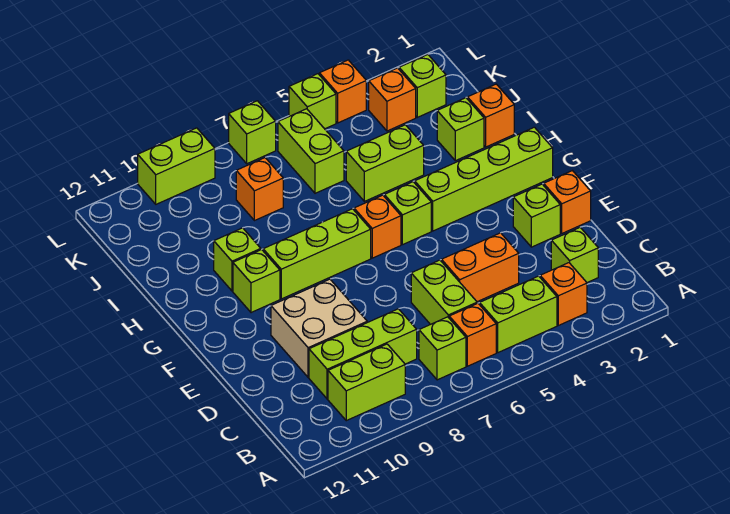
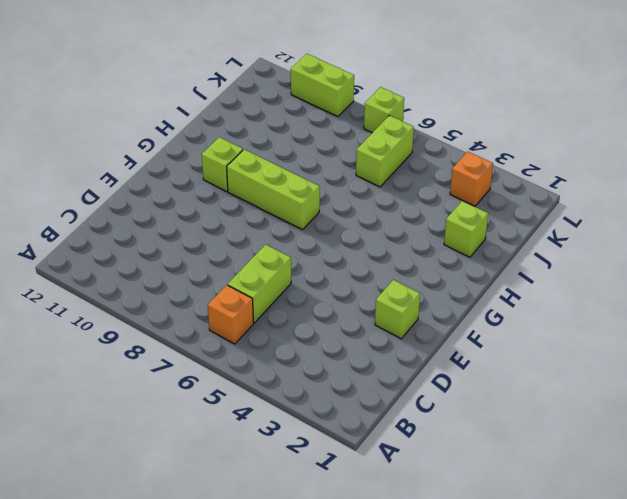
none -> orange brick B3 level 1
none -> lime brick B4:B5 level 1
none -> lime brick B7 level 1

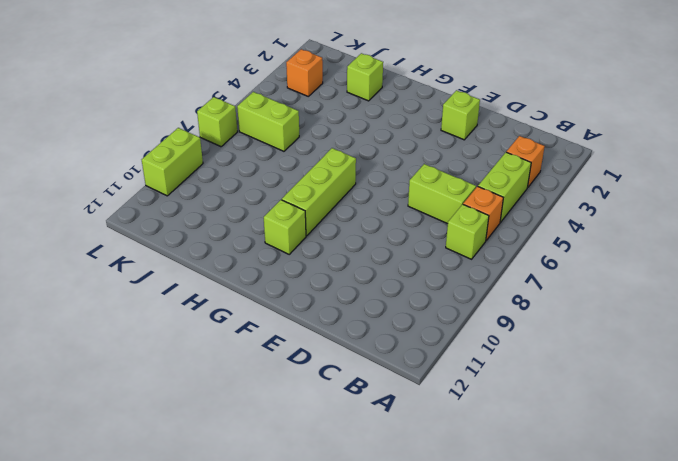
none -> lime brick B9:B10 level 1
none -> lime brick C2 level 1
none -> lime brick C8:C10 level 1

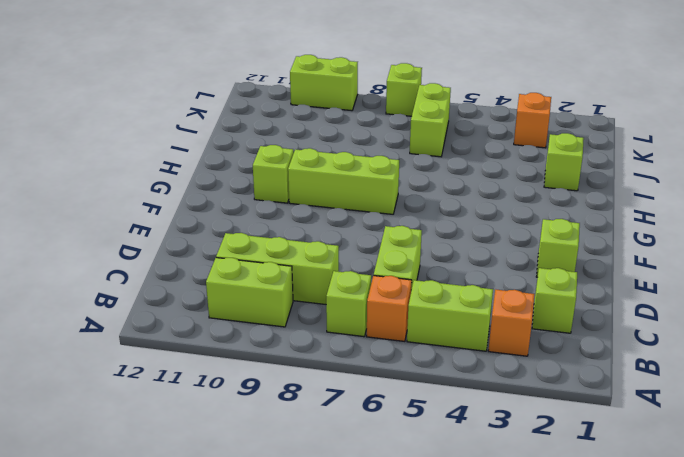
none -> orange brick D4:D5 level 1
none -> tan brick D9:E10 level 1
none -> orange brick E1 level 1

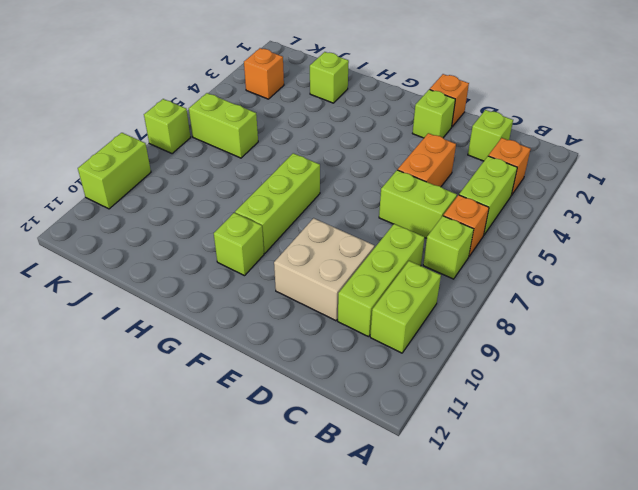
none -> lime brick G1:G4 level 1
none -> lime brick G5 level 1
none -> orange brick G6 level 1

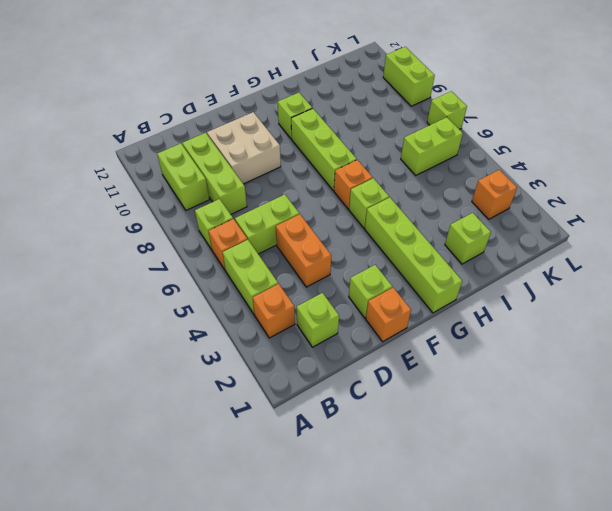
none -> lime brick H10 level 1
none -> orange brick I1 level 1
none -> lime brick I4:I5 level 1

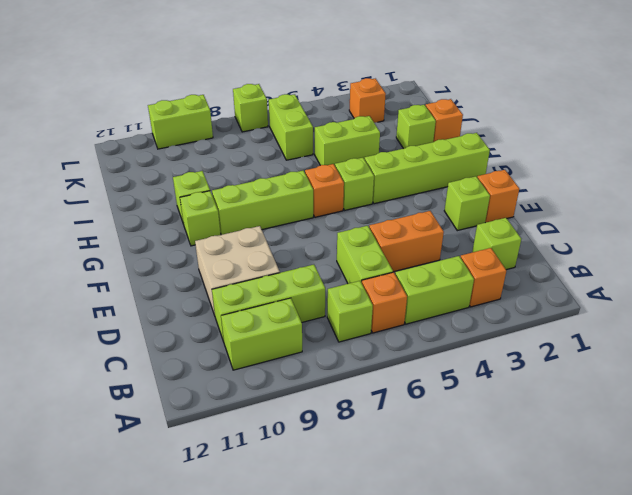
none -> orange brick J8 level 1
none -> lime brick K2 level 1
none -> orange brick L4 level 1

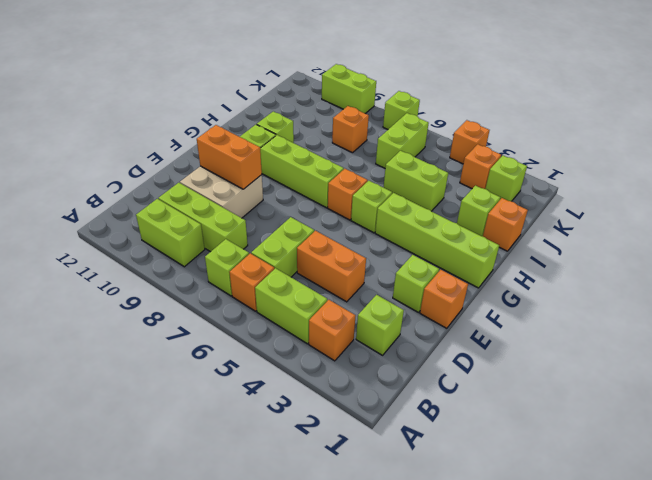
orange brick E9:E10 level 2 -> none
none -> lime brick L5 level 1

